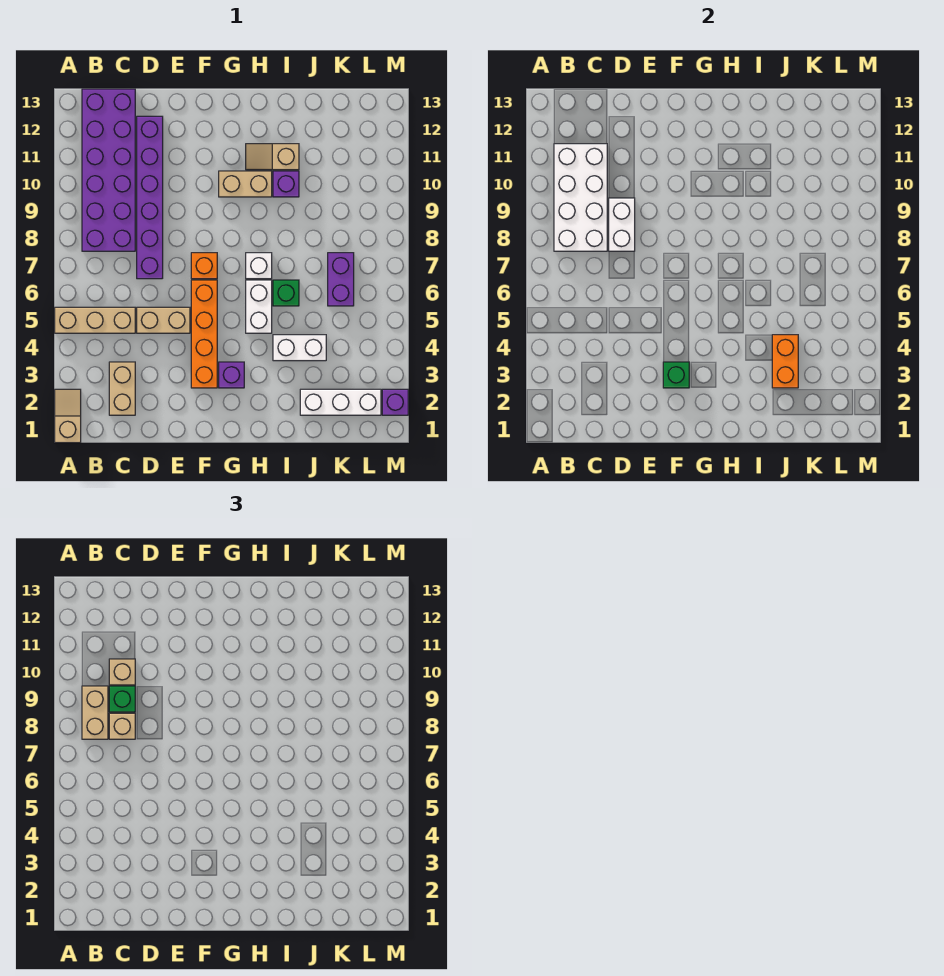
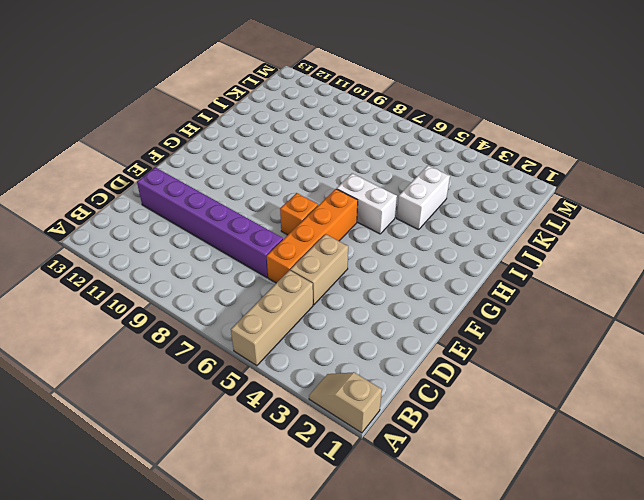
orange brick D6:G6 level 1 -> orange brick F3:F6 level 1
none -> purple brick B8:C13 level 1
none -> tan brick C2:C3 level 1
none -> purple brick G3 level 1

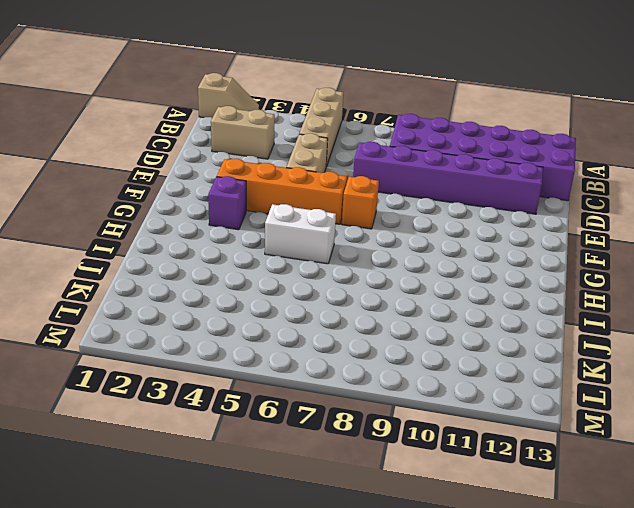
none -> tan brick G10:H10 level 1
none -> white brick H7 level 1
none -> tan slope H11:I11 level 1 top I

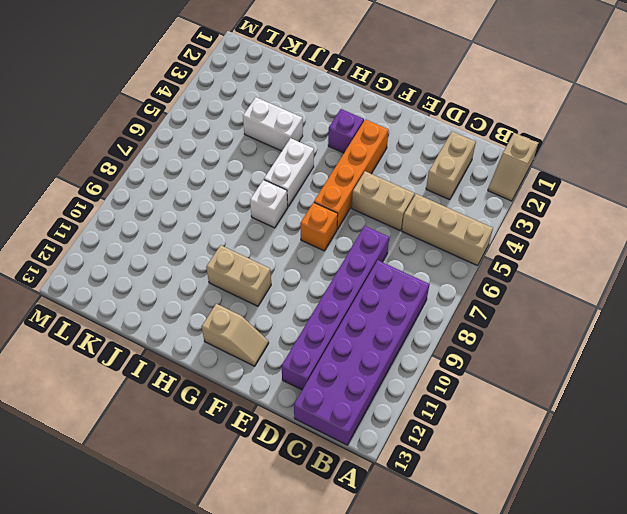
tan slope F12:G12 level 1 top G -> tan slope H11:I11 level 1 top I
none -> green brick I6 level 1
none -> purple brick I10 level 1
none -> white brick J2:L2 level 1

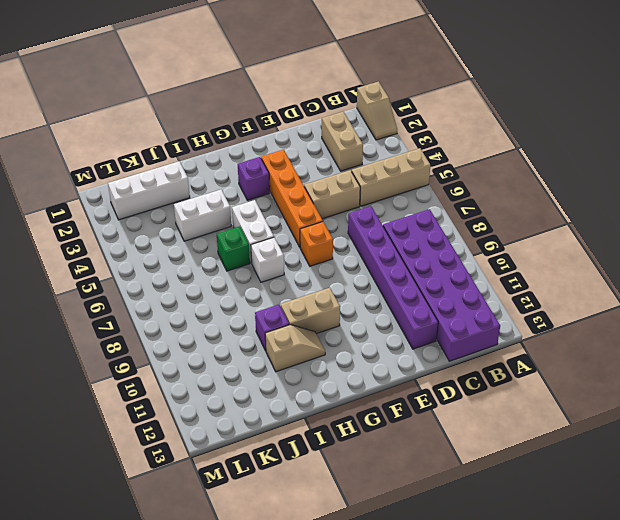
none -> purple brick K6:K7 level 1
none -> purple brick M2 level 1
none -> white brick B8:C11 level 2

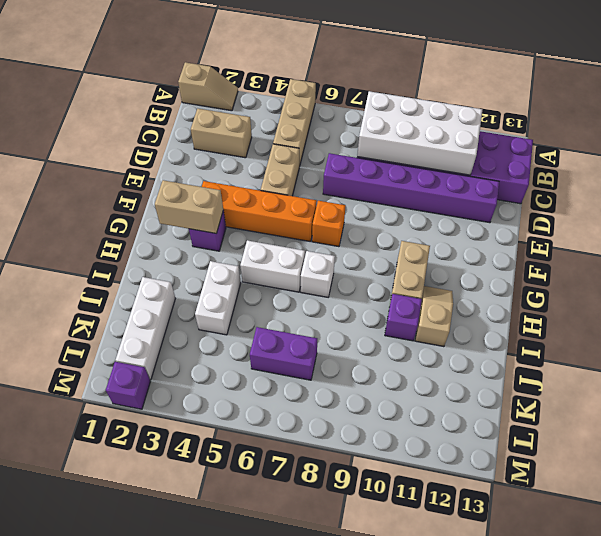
tan brick G2:G3 level 2 -> tan brick B8:B9 level 3
none -> green brick I6 level 1
none -> white brick D8:D9 level 2
none -> green brick F3 level 2

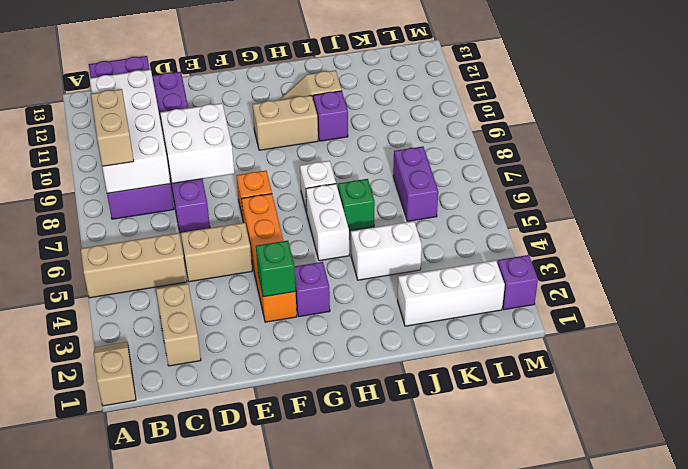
white brick D8:E9 level 2 -> white brick D8:D9 level 2
none -> orange brick J3:J4 level 2
none -> tan brick C8 level 3
none -> green brick C9 level 3

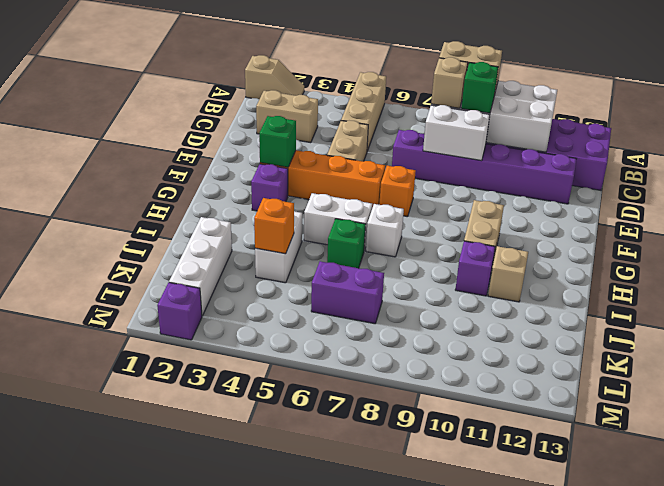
orange brick J4 level 2 -> orange brick J3:J4 level 2
none -> tan brick C10 level 3

